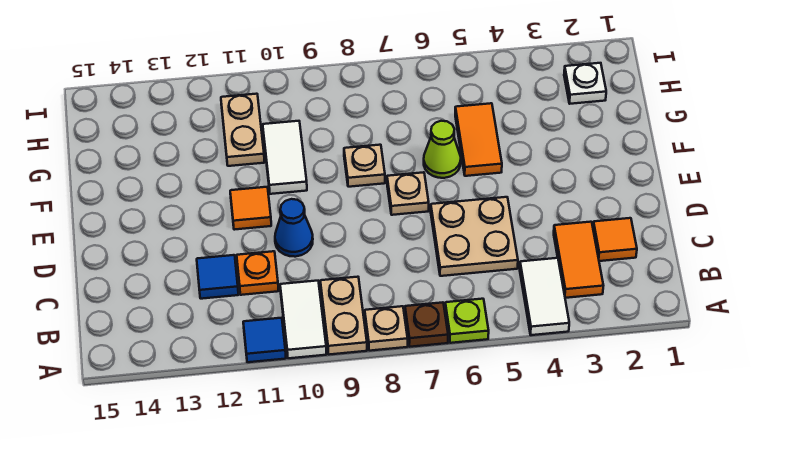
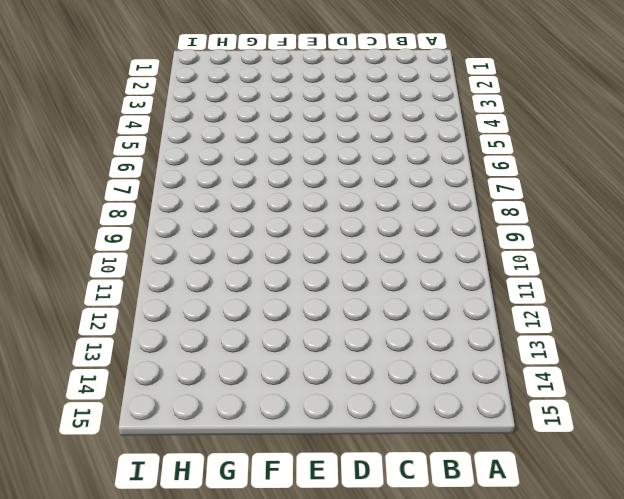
none -> white tile A4:B4 level 1
none -> lime plate A6 level 1
none -> brown plate A7 level 1

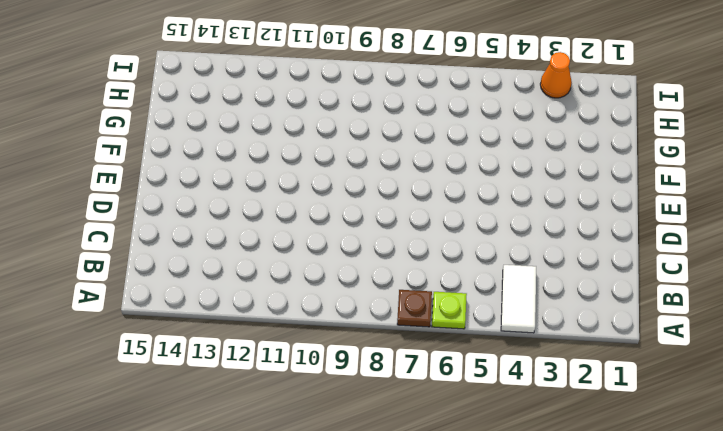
orange cone I3 level 1 -> none
none -> tan plate A8 level 1
none -> tan plate A9:B9 level 1
none -> white tile A10:B10 level 1

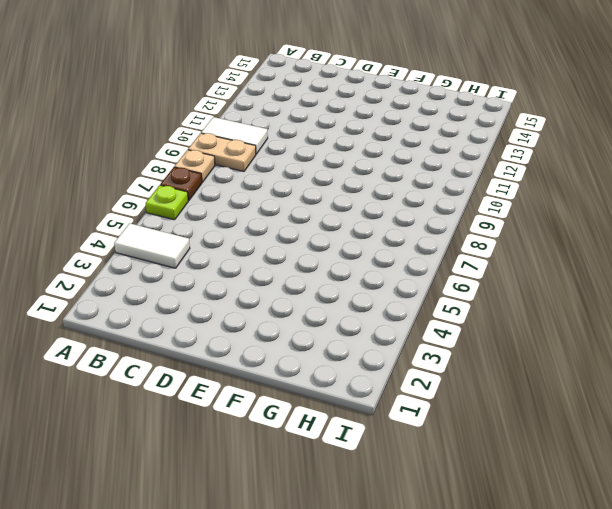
none -> blue tile A11 level 1
none -> orange tile B3:C3 level 1
none -> orange tile C2 level 1

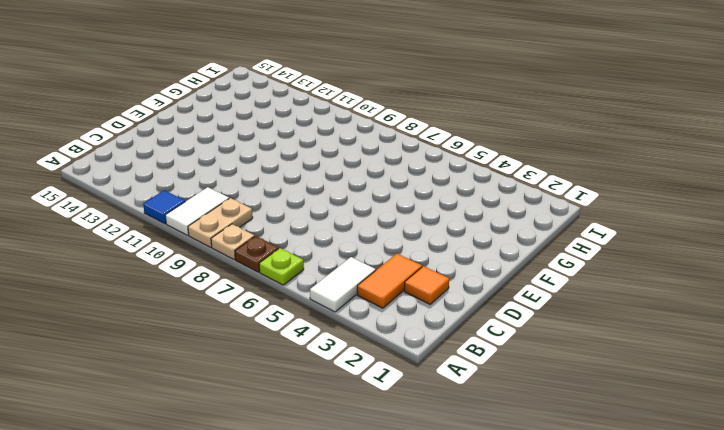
none -> tan plate C5:D6 level 1
none -> orange plate C11 level 1
none -> blue tile C12 level 1

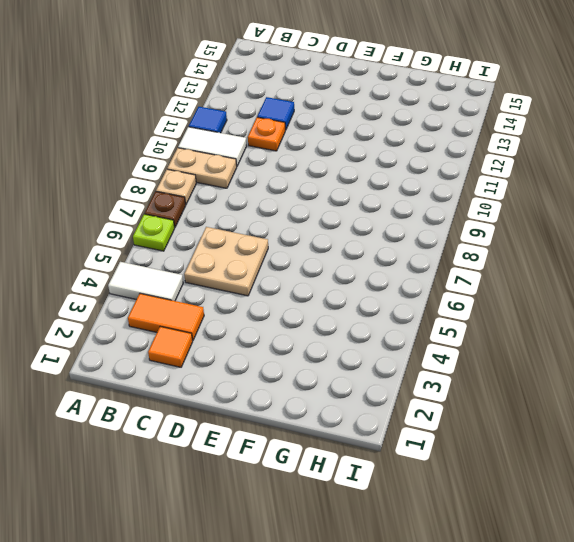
none -> blue cone D10 level 1
none -> tan plate E7 level 1
none -> orange tile E11 level 1

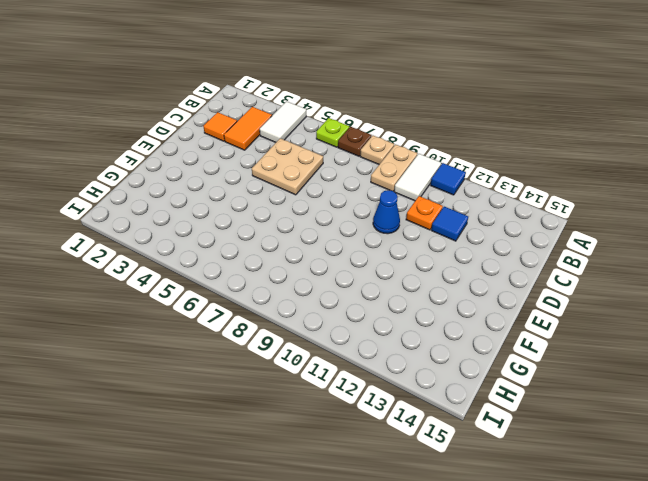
none -> tan plate E7 level 1
none -> orange tile E11 level 1
none -> orange tile F5:G5 level 1

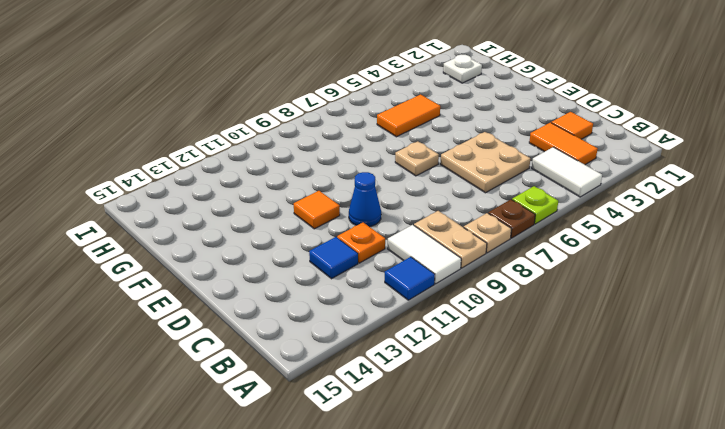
orange tile G5:G6 level 1 -> orange tile F5:G5 level 1
none -> lime cone F6 level 1
none -> tan plate F8 level 1
none -> white tile F10:G10 level 1

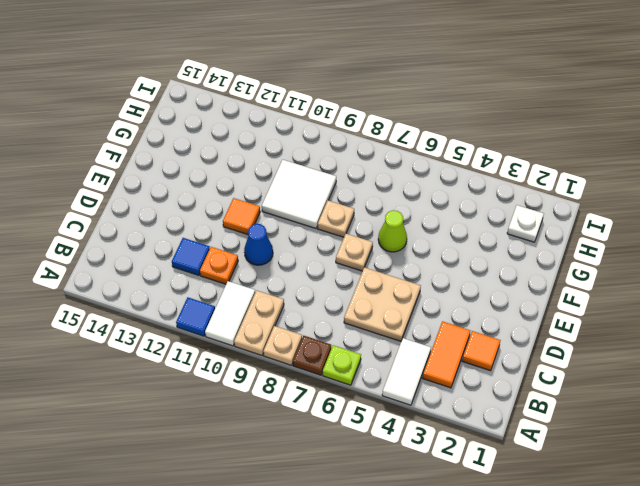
white tile F9:G10 level 1 -> white tile F10:G10 level 1
none -> orange tile F5:G5 level 1
none -> tan plate G11:H11 level 1

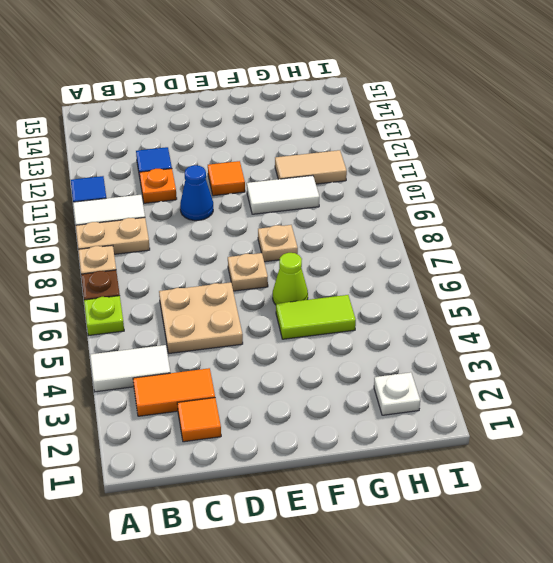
lime tile F5:G5 level 1 -> orange tile F5:G5 level 1
tan tile G11:H11 level 1 -> tan plate G11:H11 level 1

